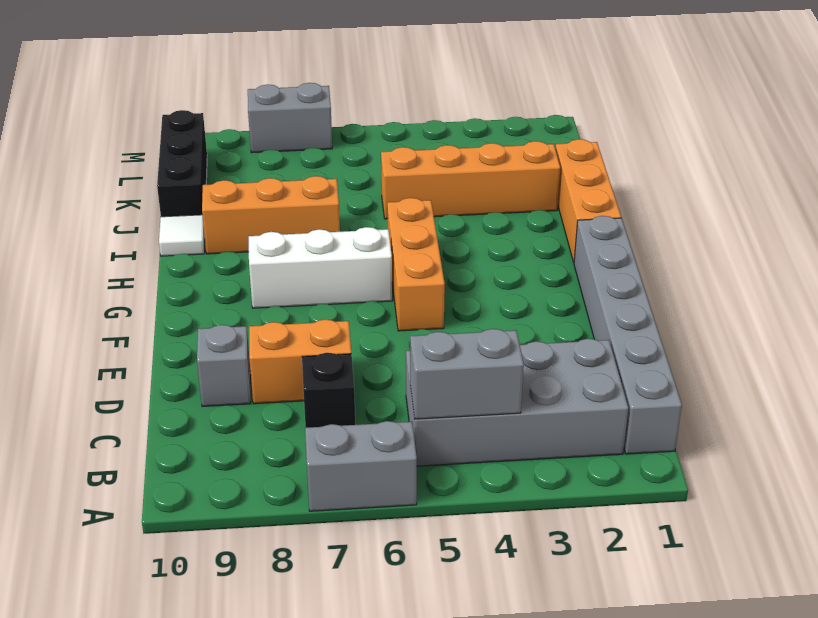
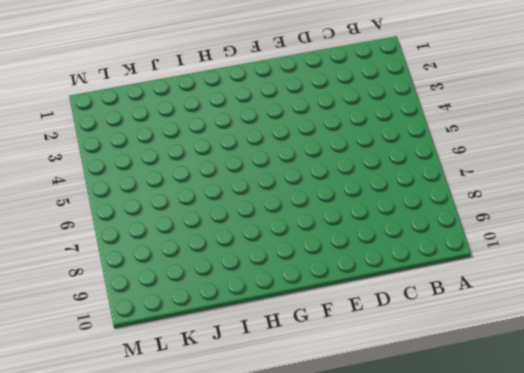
none -> grey brick A6:A7 level 1
none -> grey brick B1:G1 level 1
none -> grey brick B2:C5 level 1

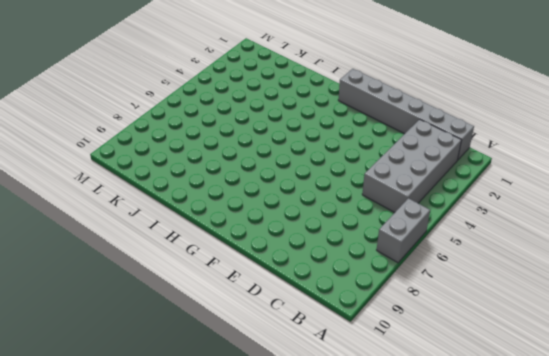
none -> black brick C7 level 1
none -> orange brick D7:D8 level 1
none -> grey brick D9 level 1

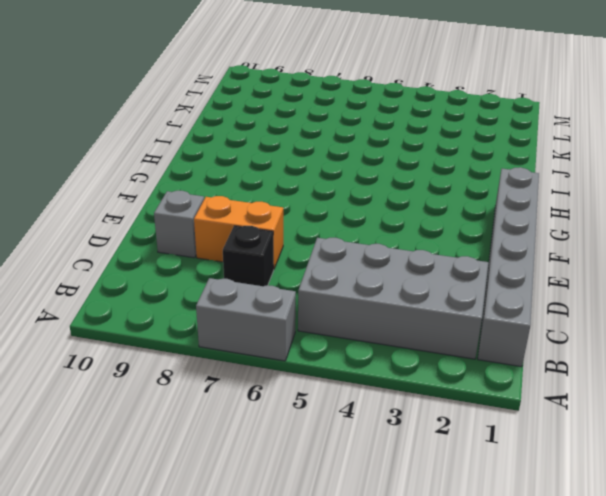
none -> orange brick F5:H5 level 1
none -> white brick G6:G8 level 1
none -> orange brick H1:J1 level 1

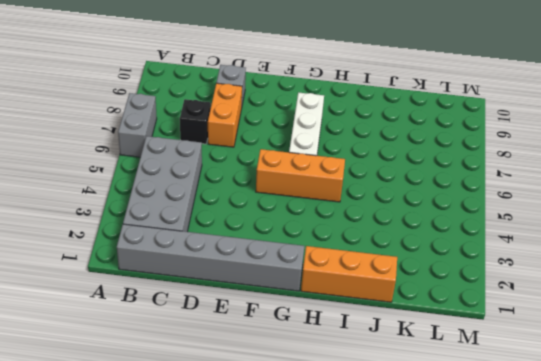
none -> orange brick I7:I9 level 1
none -> white tile I10 level 1
none -> orange brick J2:J5 level 1

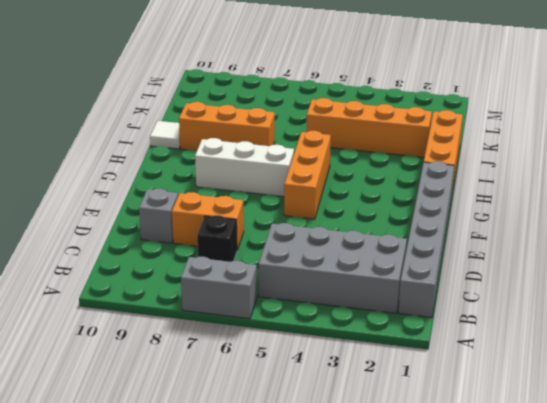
none -> black brick J10:L10 level 1
none -> grey brick M7:M8 level 1
none -> grey brick B4:B5 level 2

